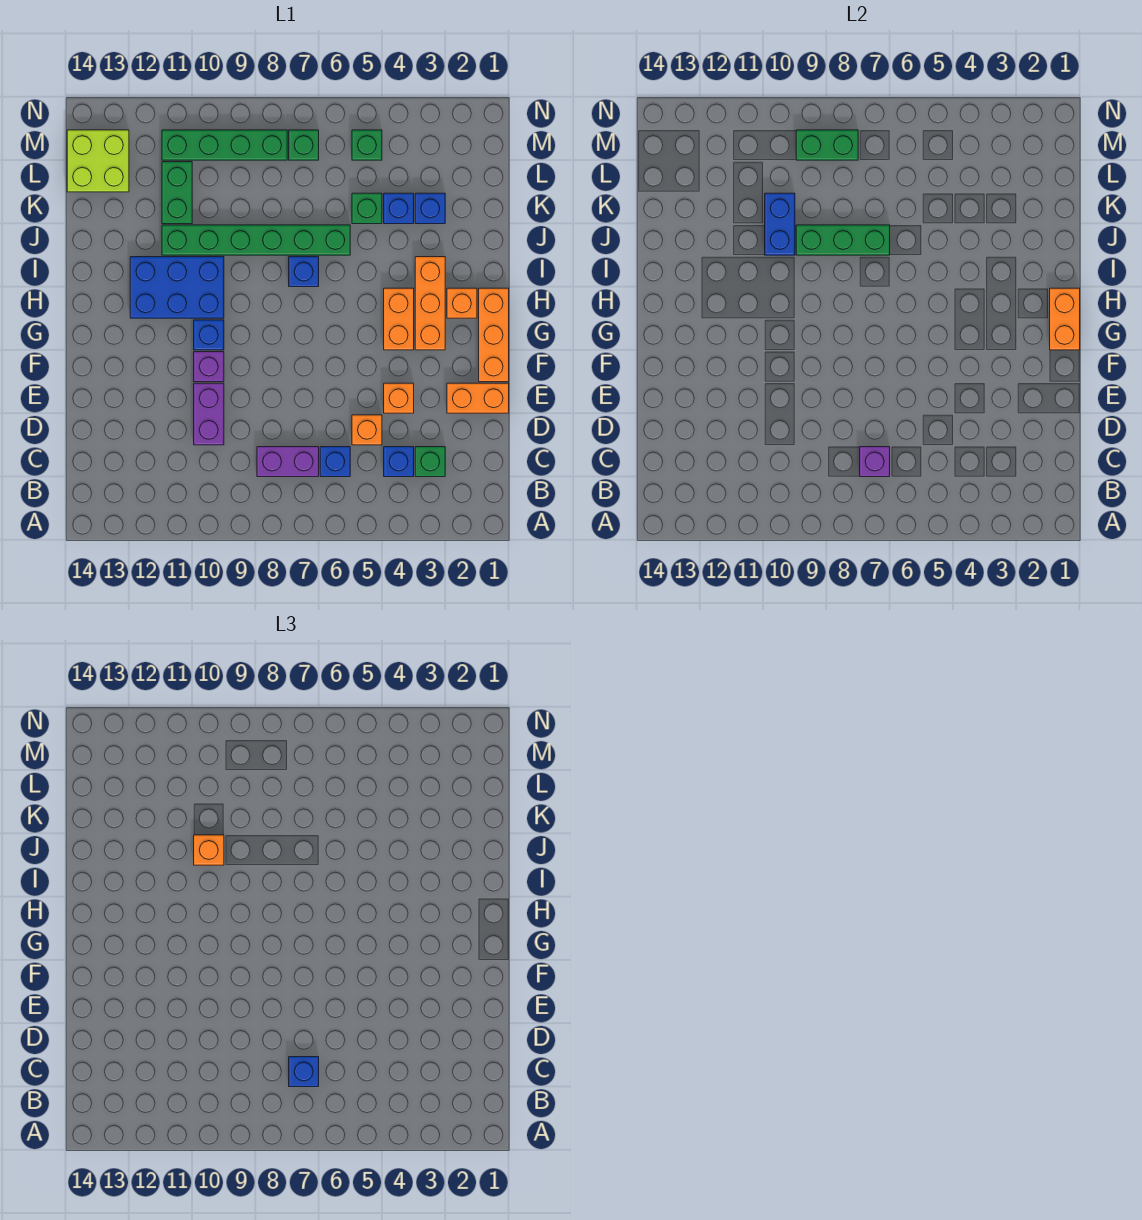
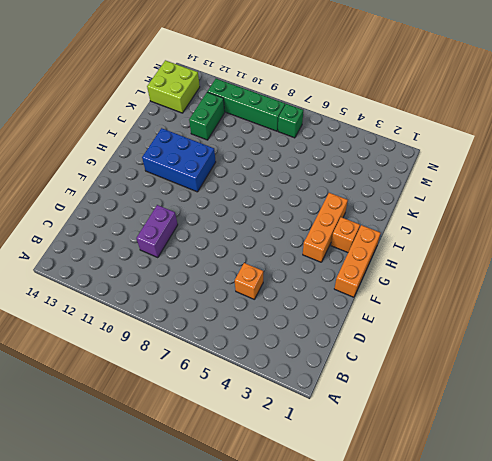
none -> green brick C3 level 1
none -> blue brick C4 level 1
none -> blue brick C6 level 1
none -> purple brick C7:C8 level 1

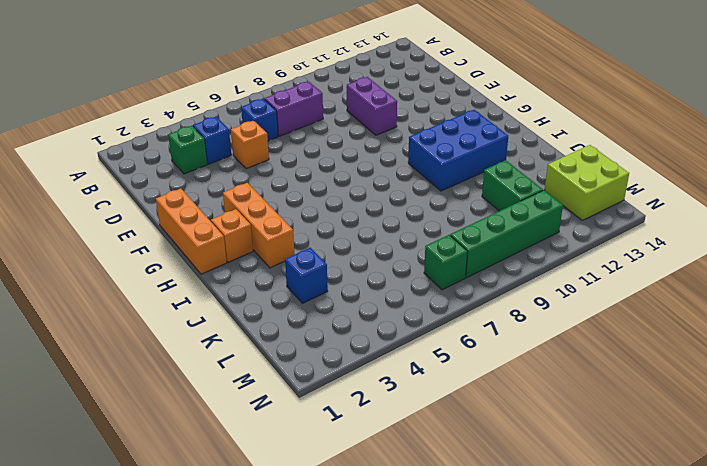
none -> orange brick E1:E2 level 1
none -> orange brick E4 level 1
none -> purple brick F10 level 1
none -> orange brick G4:H4 level 1

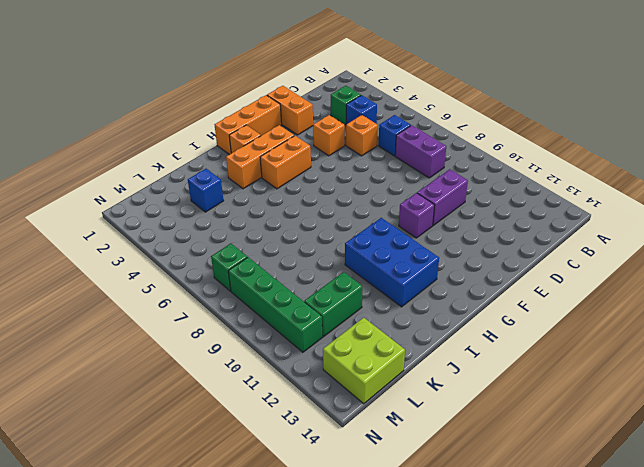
none -> blue brick G10 level 1
none -> blue brick I7 level 1
none -> green brick J6:J11 level 1
none -> blue brick K4 level 1

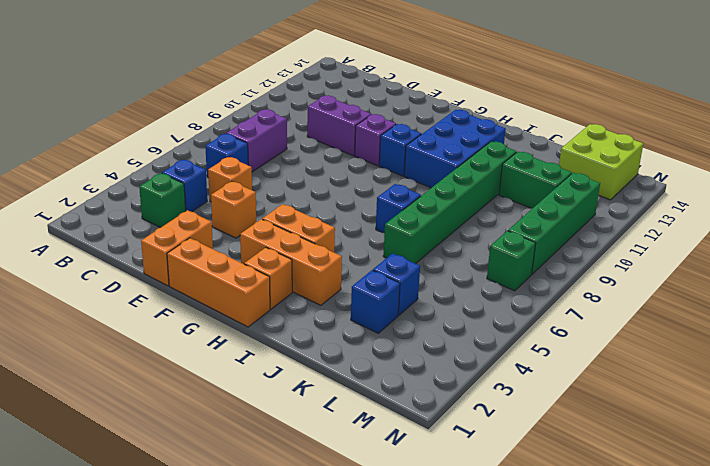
none -> green brick K5 level 1
none -> green brick M5 level 1
none -> purple brick C7 level 2
none -> orange brick G1:H1 level 2

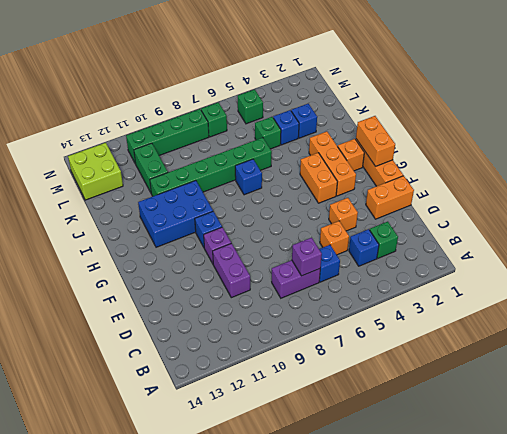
none -> green brick J7:J9 level 2
none -> blue brick J10:K10 level 2
none -> green brick M8:M9 level 2
none -> blue brick C7 level 3

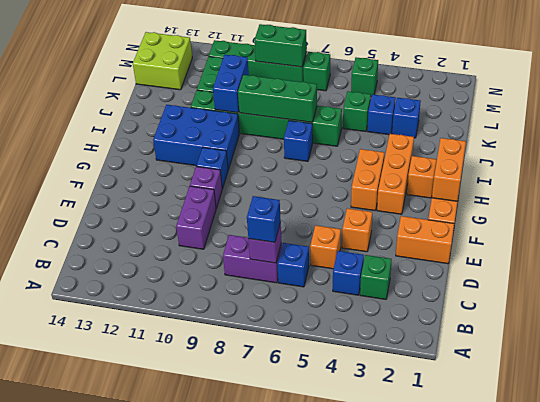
none -> orange brick J10 level 3

